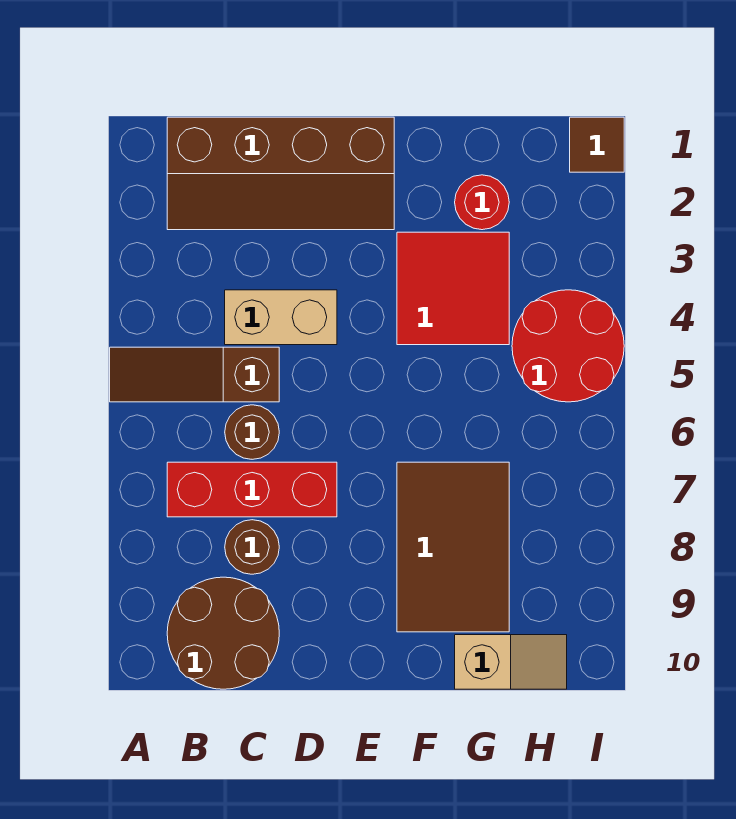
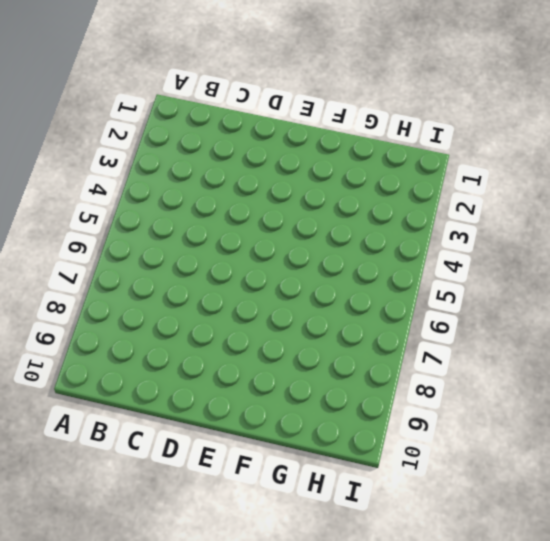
none -> brown slope A5:C5 level 1 top C
none -> brown slope B1:E2 level 1 top 1
none -> red brick B7:D7 level 1

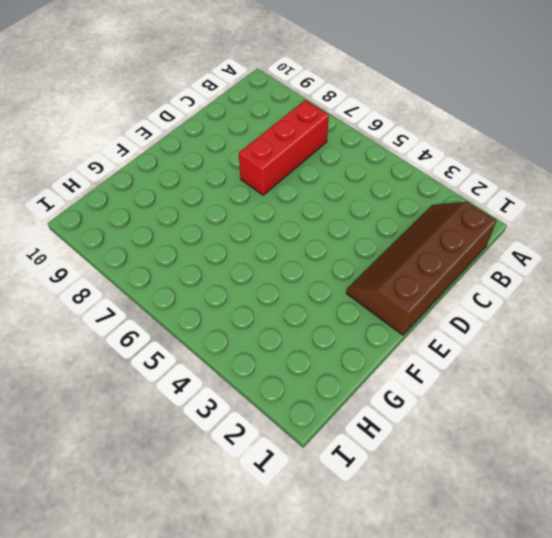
none -> brown slope A5:C5 level 1 top C
none -> brown round brick B9:C10 level 1
none -> tan brick C4:D4 level 1

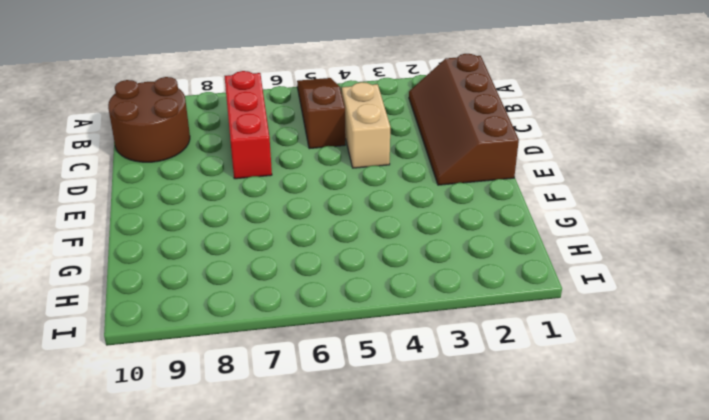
none -> brown round brick C6 level 1
none -> brown round brick C8 level 1
none -> red tile F3:G4 level 1

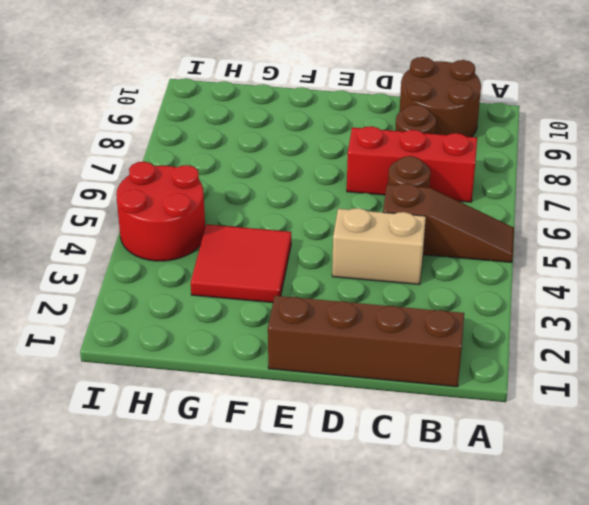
none -> brown tile F7:G9 level 1
none -> red round brick G2 level 1
none -> tan slope G10:H10 level 1 top G

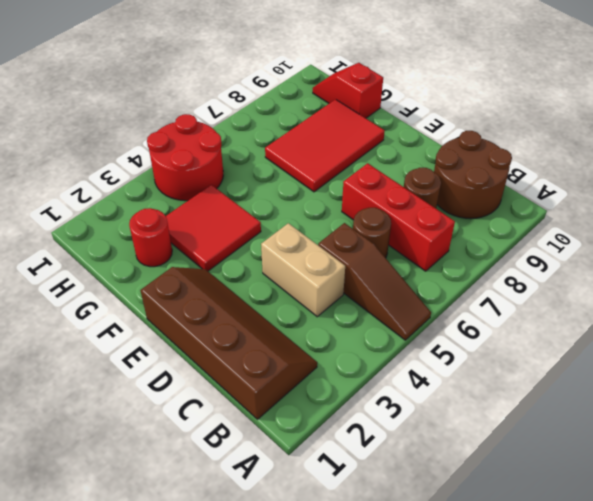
red tile F7:G9 level 1 -> brown tile F7:G9 level 1
red slope G10:H10 level 1 top G -> tan slope G10:H10 level 1 top G
none -> brown tile I1 level 1

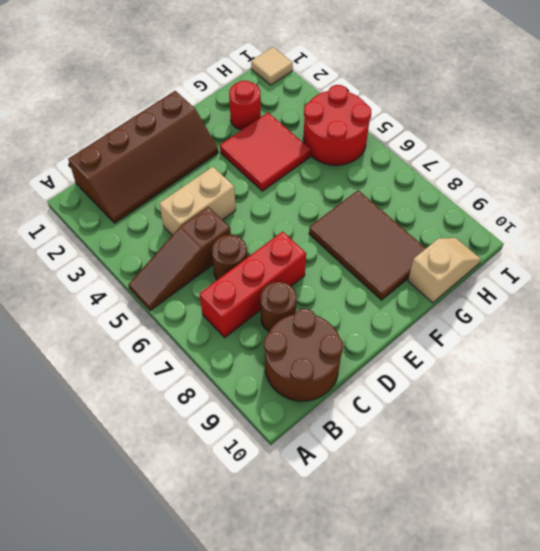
tan tile I1 level 1 -> brown tile I1 level 1

